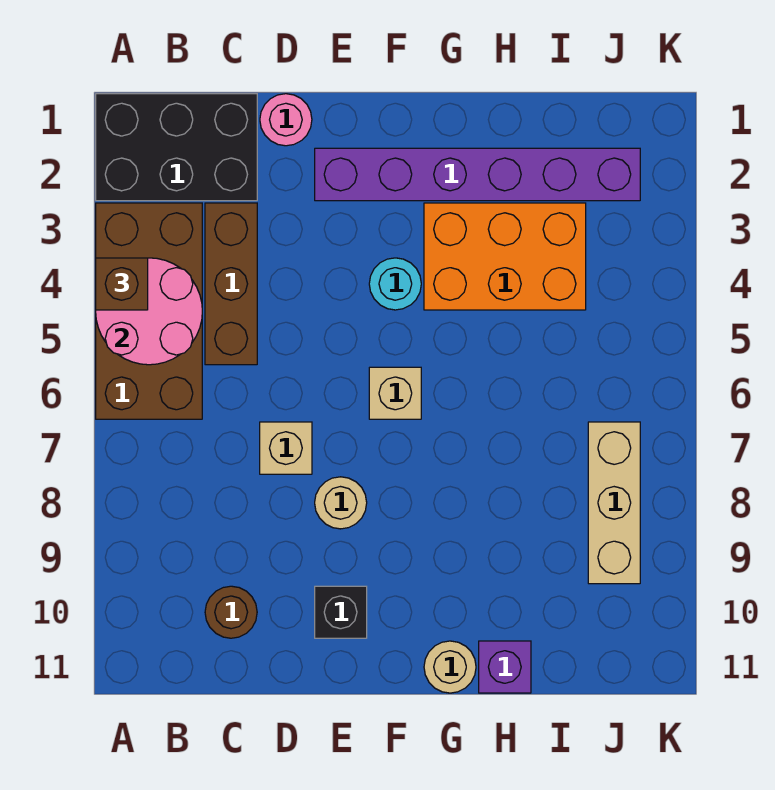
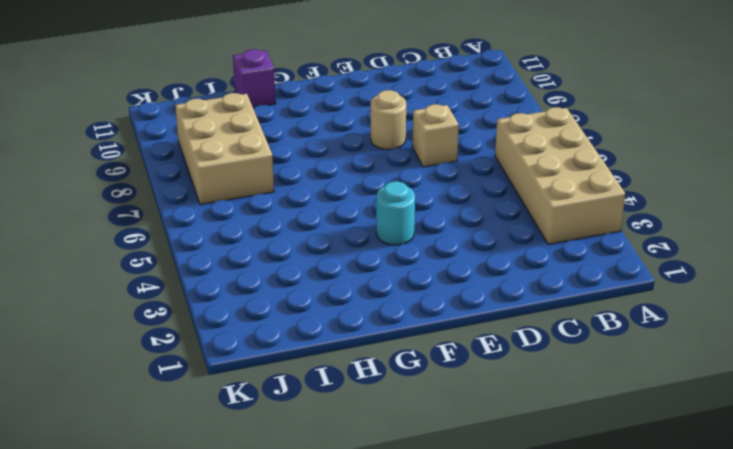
tan brick A3:B6 level 1 -> brown brick A3:B6 level 1
tan brick I7:J9 level 1 -> tan brick J7:J9 level 1
none -> black brick A1:C2 level 1
none -> brown brick C3:C5 level 1
none -> brown round brick C10 level 1

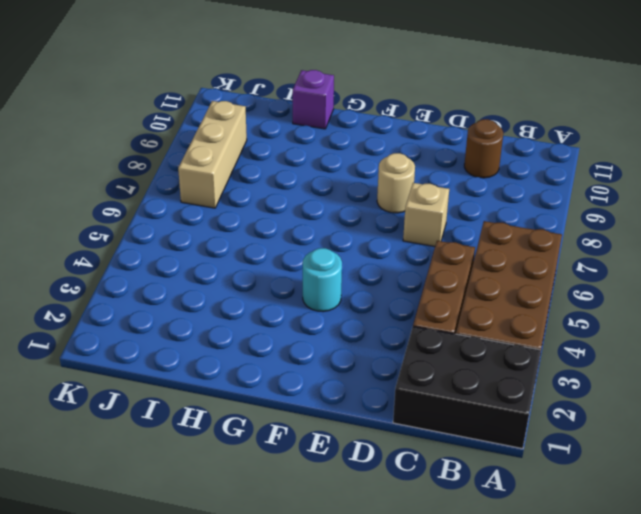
none -> pink round brick D1 level 1
none -> purple brick E2:J2 level 1
none -> black brick E10 level 1

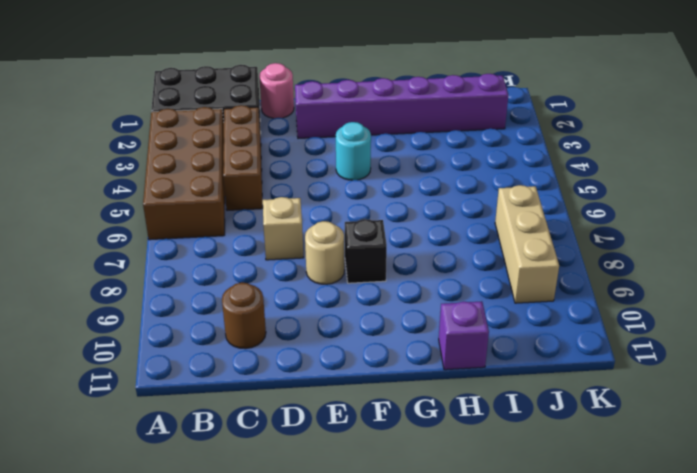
black brick F8 level 1 -> black brick E10 level 1
none -> tan brick F6 level 1
none -> orange brick G3:I4 level 1
none -> tan round brick G11 level 1

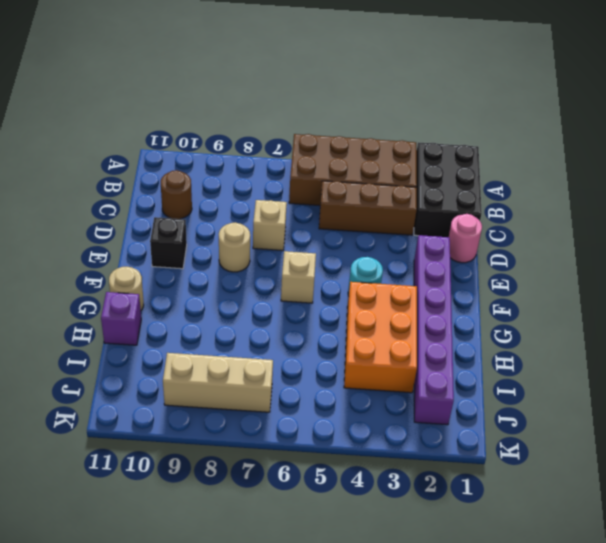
none -> pink round brick A4:B5 level 2
none -> brown brick A4 level 3

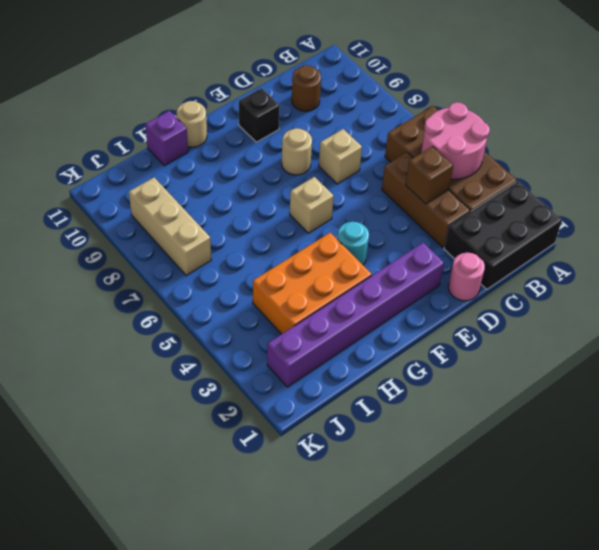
brown brick C4 level 2 -> brown brick A4 level 3

